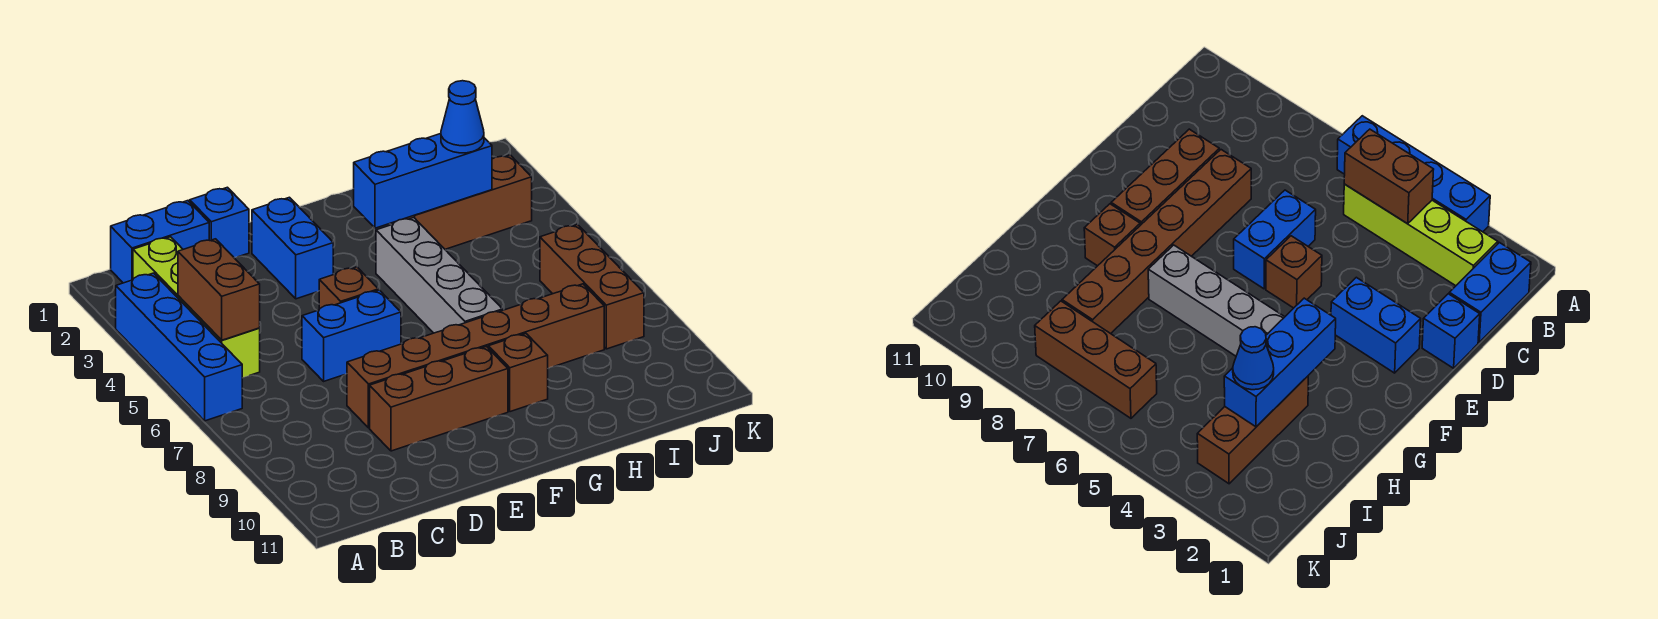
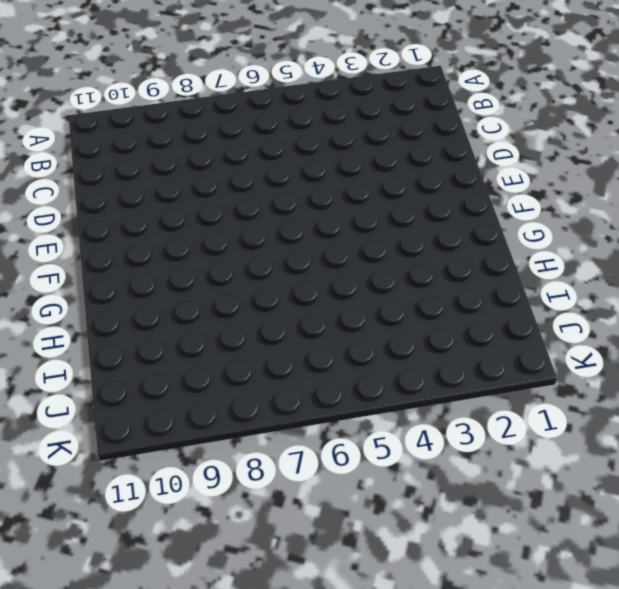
none -> blue brick A3:A6 level 1
none -> blue brick B1:C1 level 1
none -> lime brick B2:B5 level 1

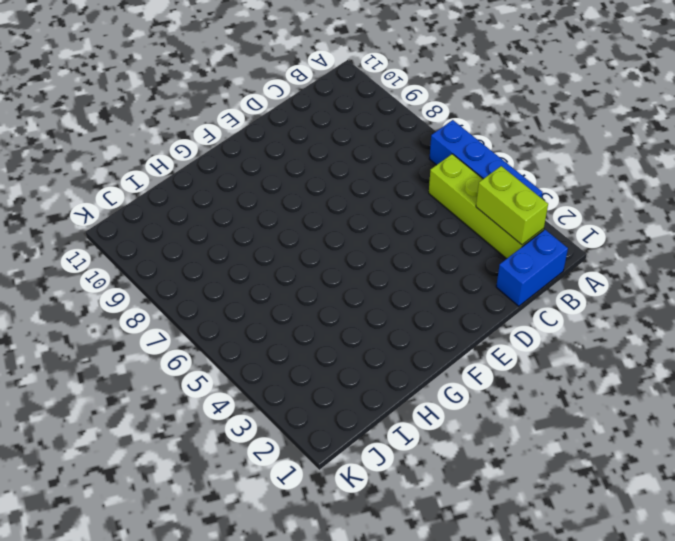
lime brick B2:B3 level 2 -> none
none -> blue brick D1 level 1
none -> blue brick D6:E6 level 1
none -> brown brick D8:I8 level 1

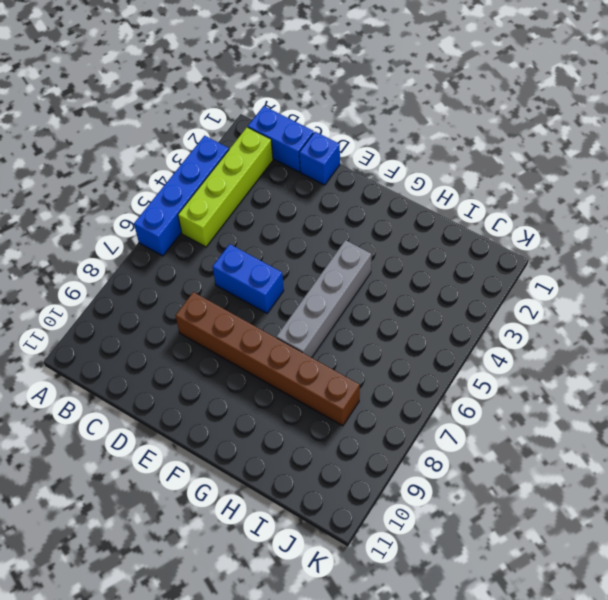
none -> brown brick D9:F9 level 1
none -> blue brick E2:E3 level 1
none -> brown brick E5 level 1

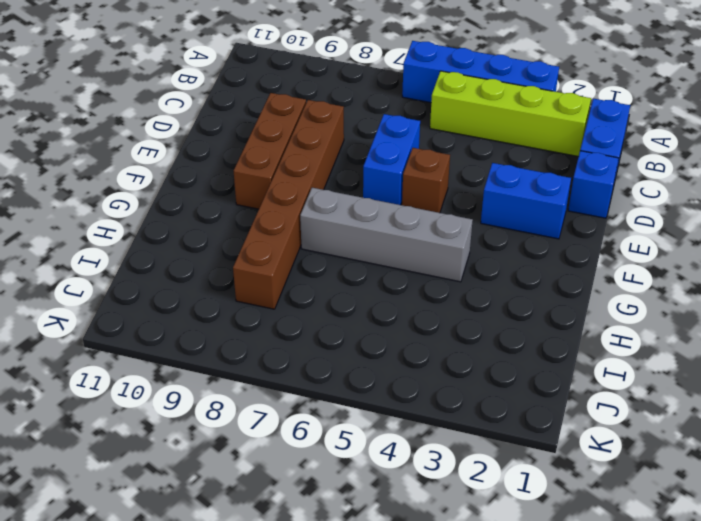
none -> brown brick G9 level 1
none -> brown brick H3:J3 level 1
none -> brown brick J6:J8 level 1

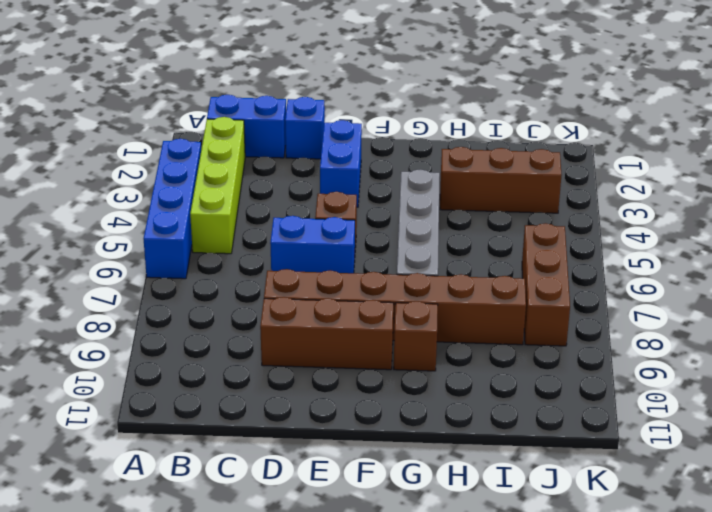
none -> brown brick B4:B5 level 2
none -> blue brick G3:I3 level 2
none -> blue cone I3 level 3

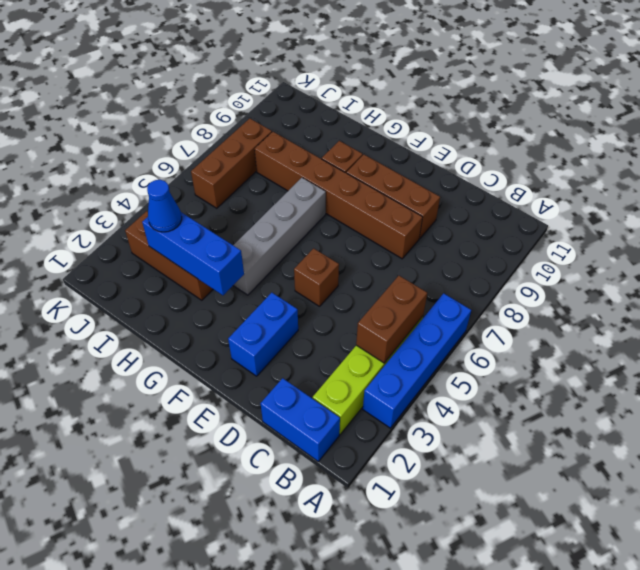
none -> blue brick D1 level 1
none -> blue brick D6:E6 level 1

